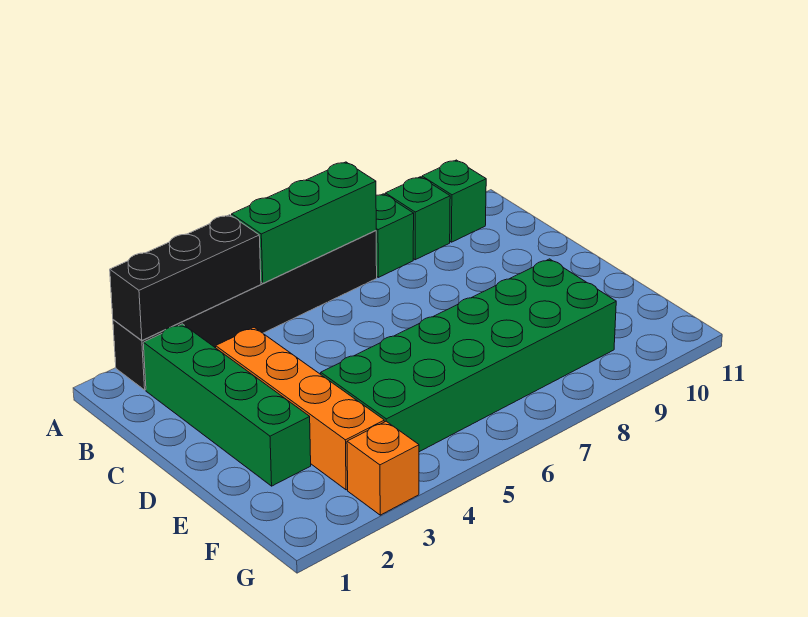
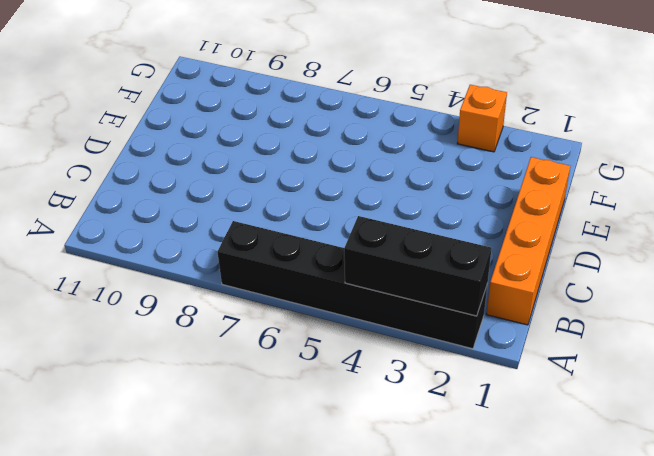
orange brick B1:E1 level 1 -> orange brick C3:F3 level 1
none -> green brick A8 level 1
none -> green brick A9 level 1

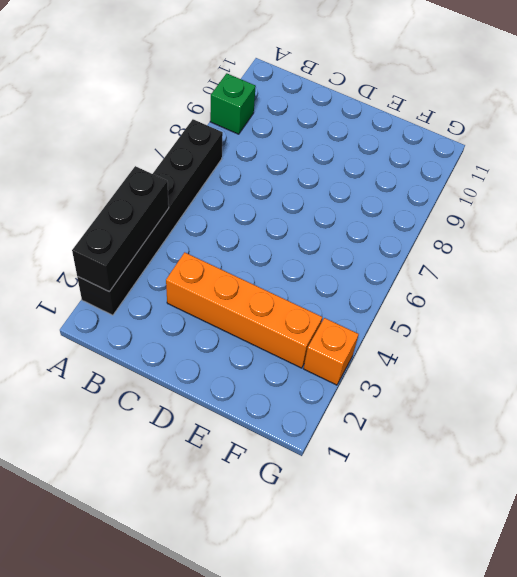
none -> green brick A8 level 1
none -> green brick A10 level 1

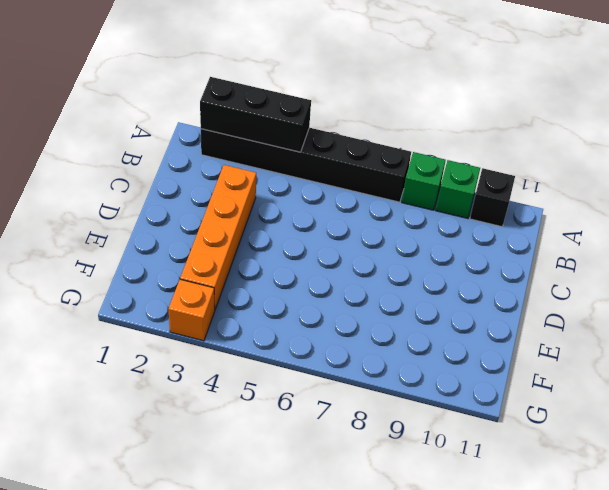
black brick A10 level 1 -> green brick A10 level 1
none -> green brick B2:E2 level 1
none -> green brick E4:F9 level 1

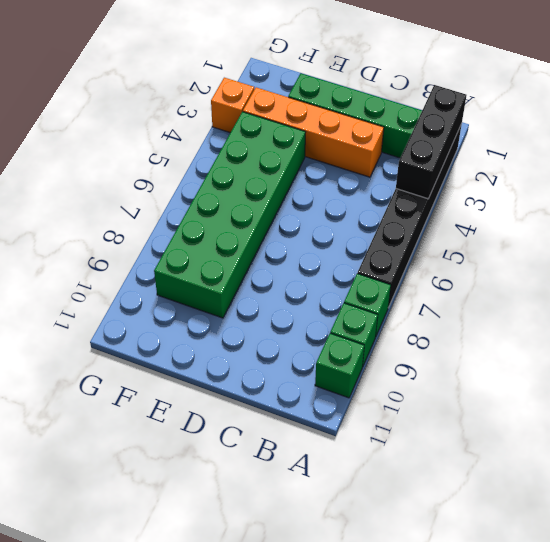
none -> green brick A5:A7 level 2

